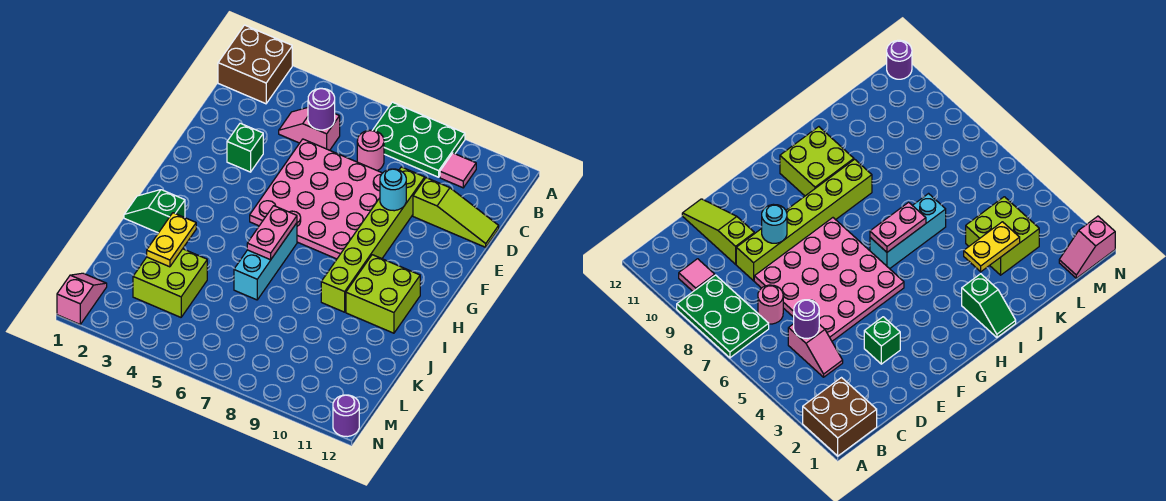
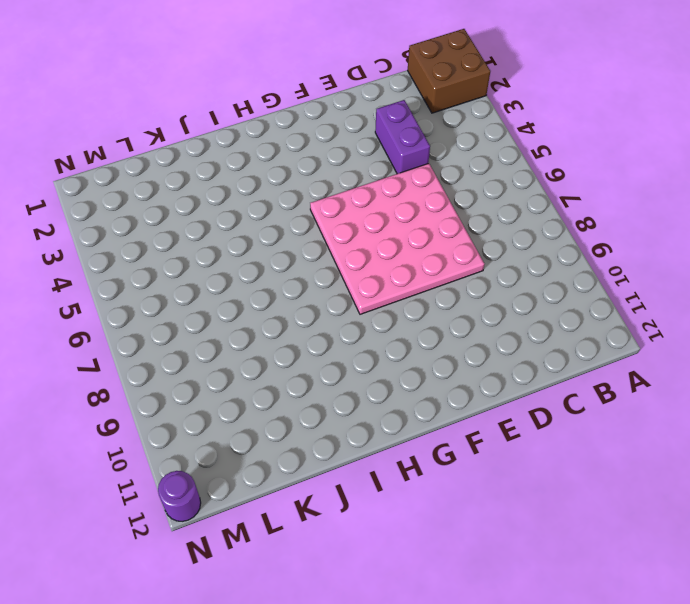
purple brick D3:D4 level 1 -> none
none -> green plate A7:B9 level 1
none -> pink tile B10 level 1
none -> pink slope C4:C5 level 1 top 5

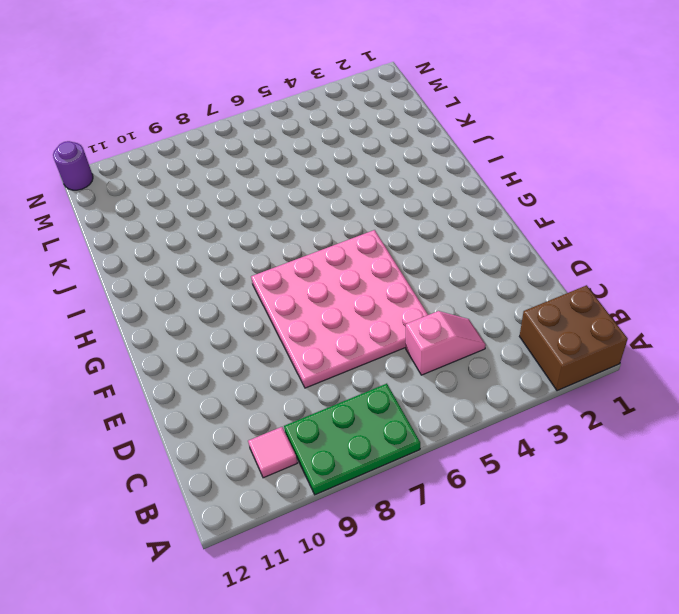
none -> pink round brick C7 level 1
none -> lime brick D9:I9 level 1
none -> lime slope D10:D12 level 1 top 10

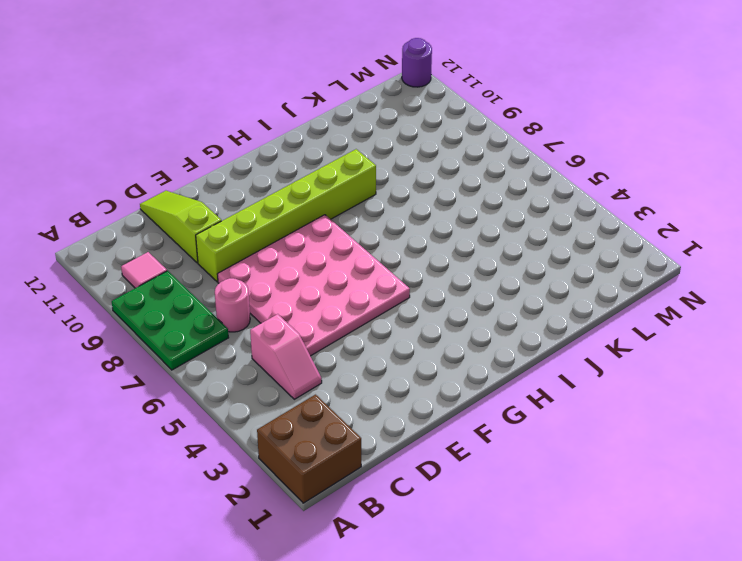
none -> green brick E3 level 1
none -> cyan brick H6:J6 level 1
none -> lime brick H10:I11 level 1

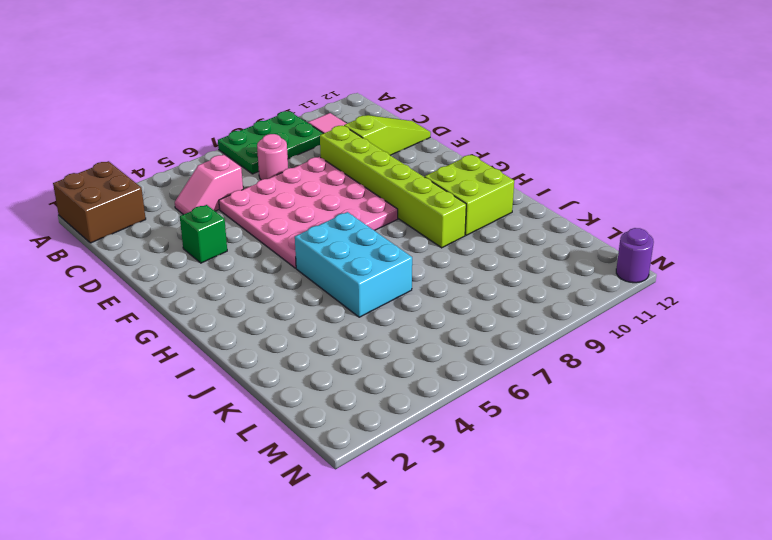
cyan brick H5:J6 level 1 -> cyan brick H6:J6 level 1
none -> green slope I1:I2 level 1 top 2
none -> lime brick K3:L4 level 1
none -> pink slope M1:N1 level 1 top N

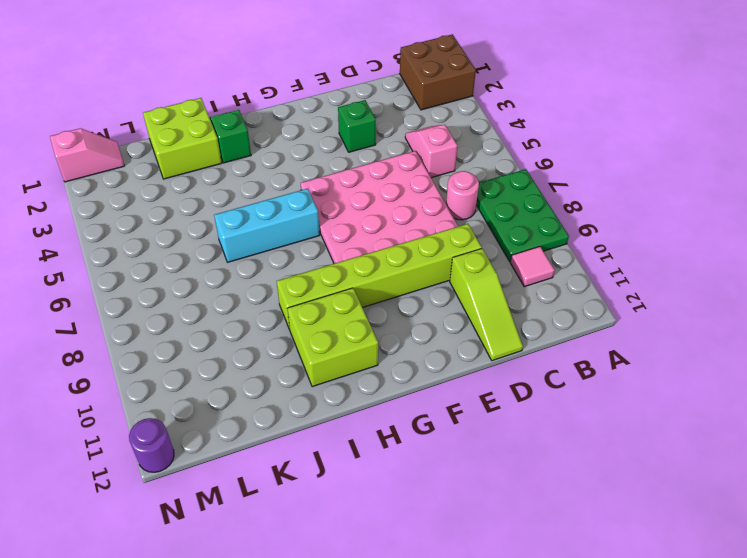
lime brick J1:K2 level 1 -> lime brick K3:L4 level 1
none -> purple round brick C5 level 2
none -> cyan round brick E9 level 2
none -> pink plate H6:I6 level 2

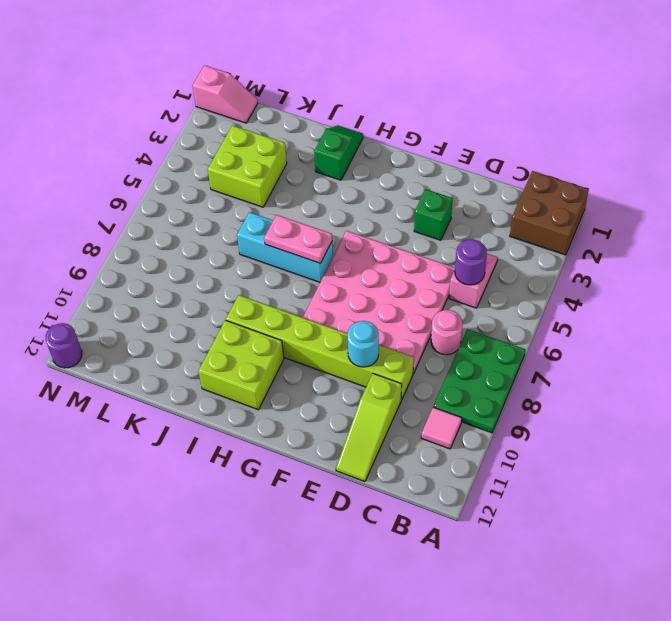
none -> yellow plate J3:K3 level 2

